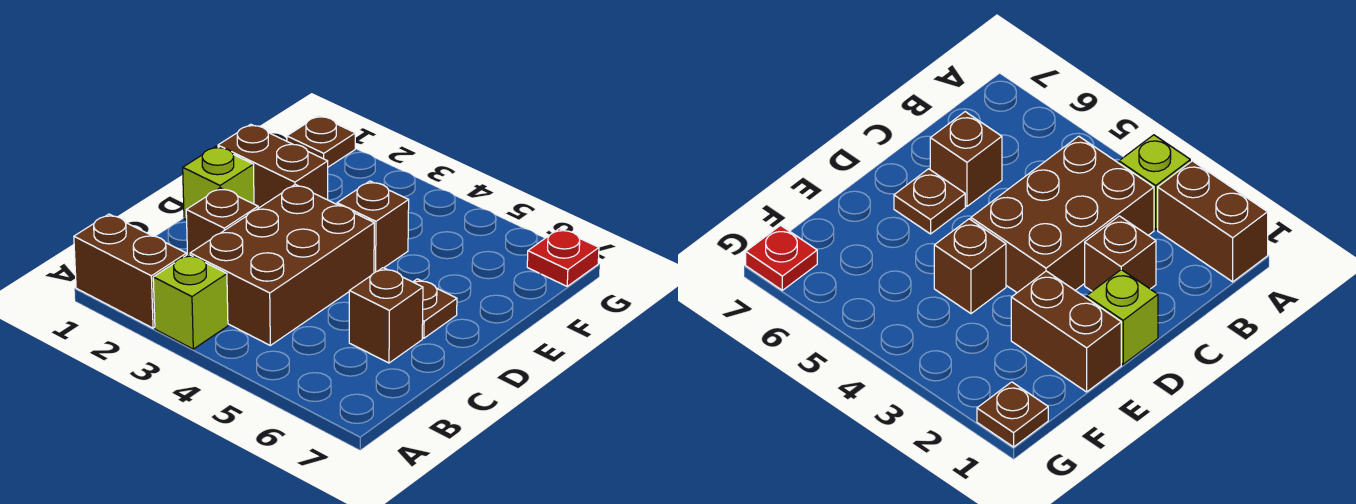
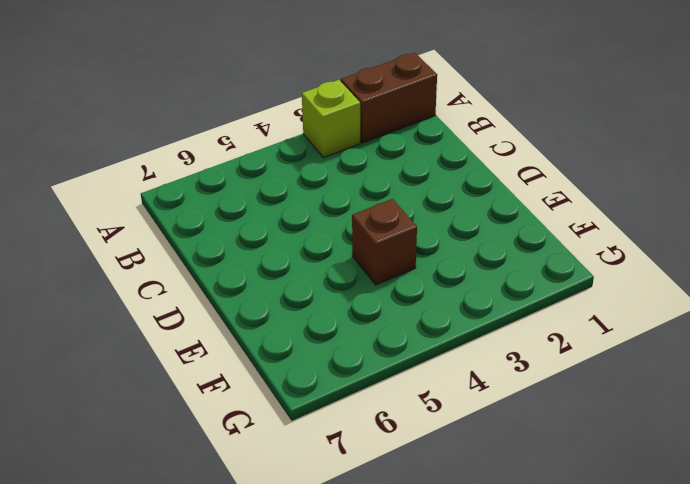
none -> brown brick B3:D4 level 1
none -> brown brick C2 level 1

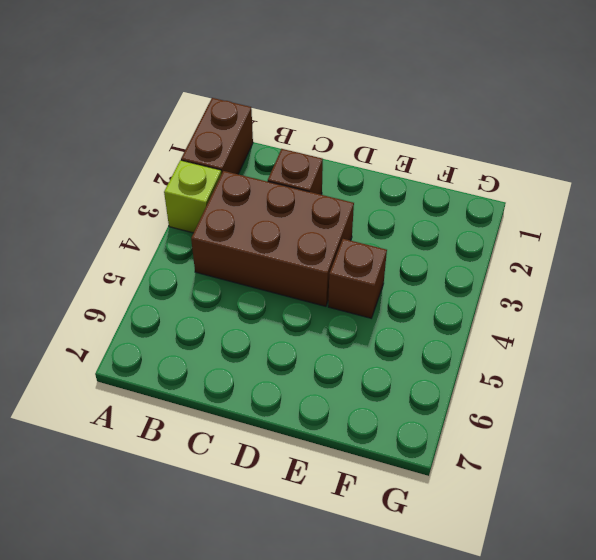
none -> brown brick C6 level 1
none -> lime brick D1 level 1

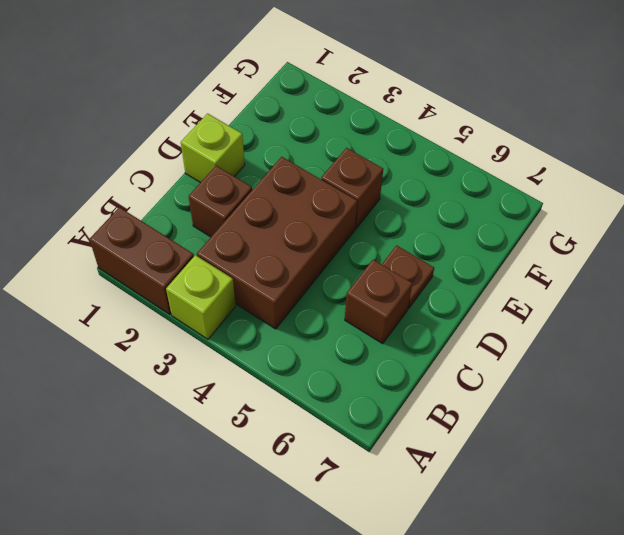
none -> brown brick E1:E2 level 1
none -> brown plate G1 level 1

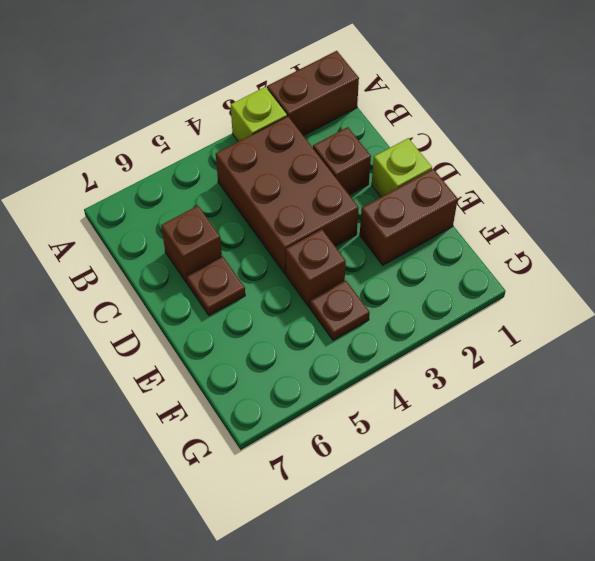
brown plate F4 level 1 -> brown plate G1 level 1
none -> red plate G7 level 1

